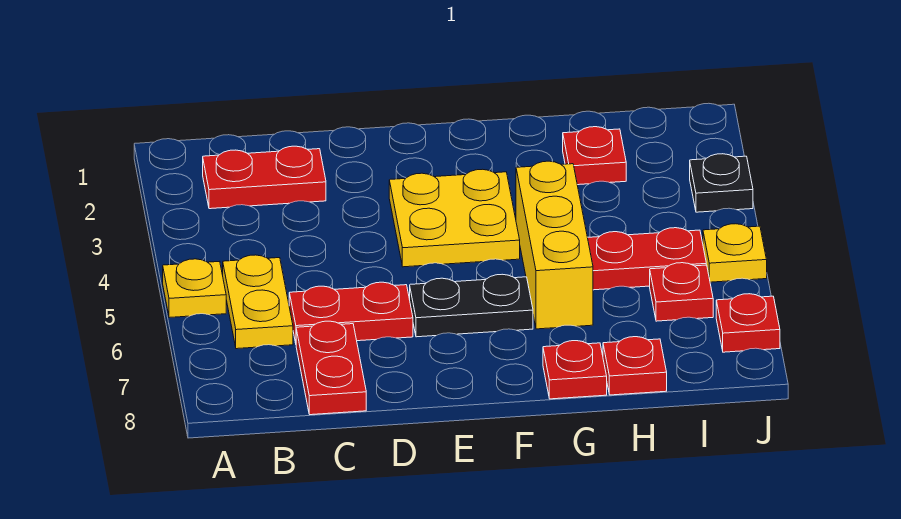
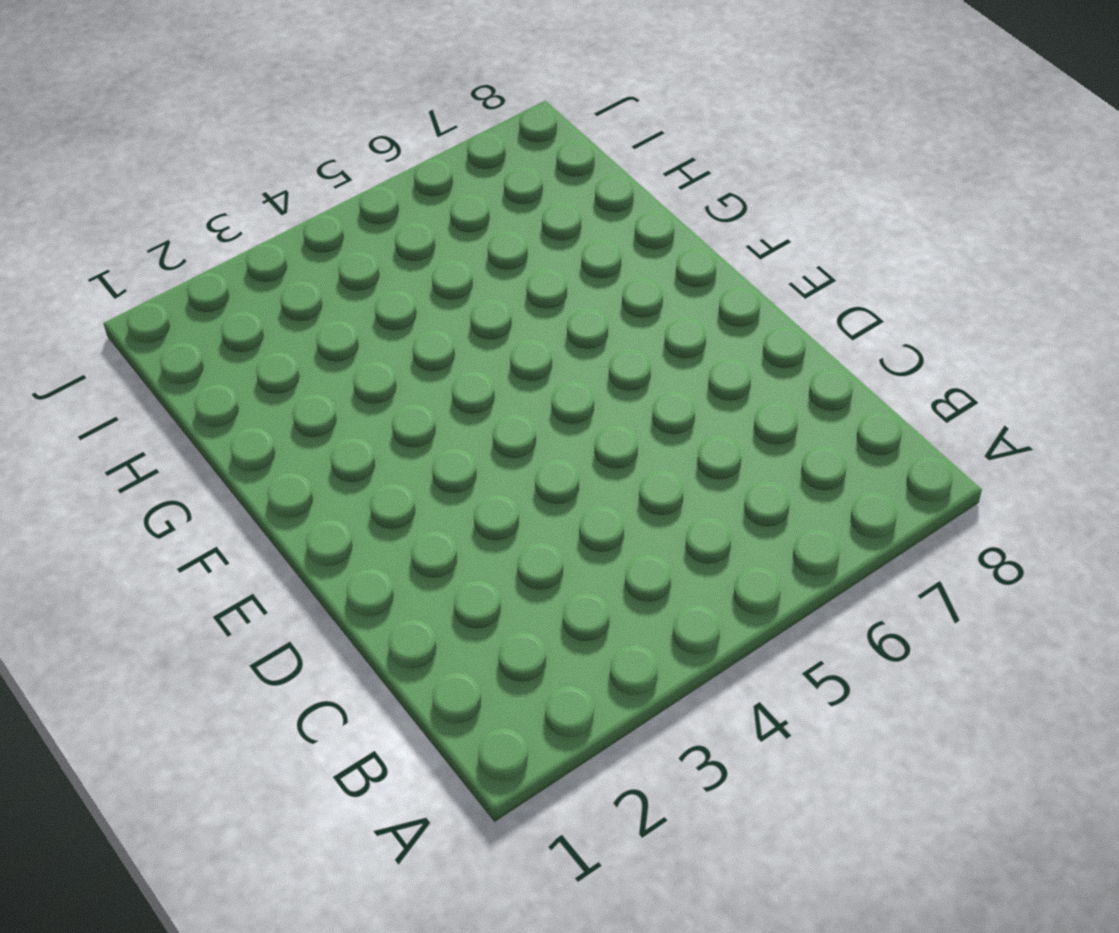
none -> yellow plate A5 level 1
none -> red plate B2:C2 level 1
none -> yellow plate B5:B6 level 1

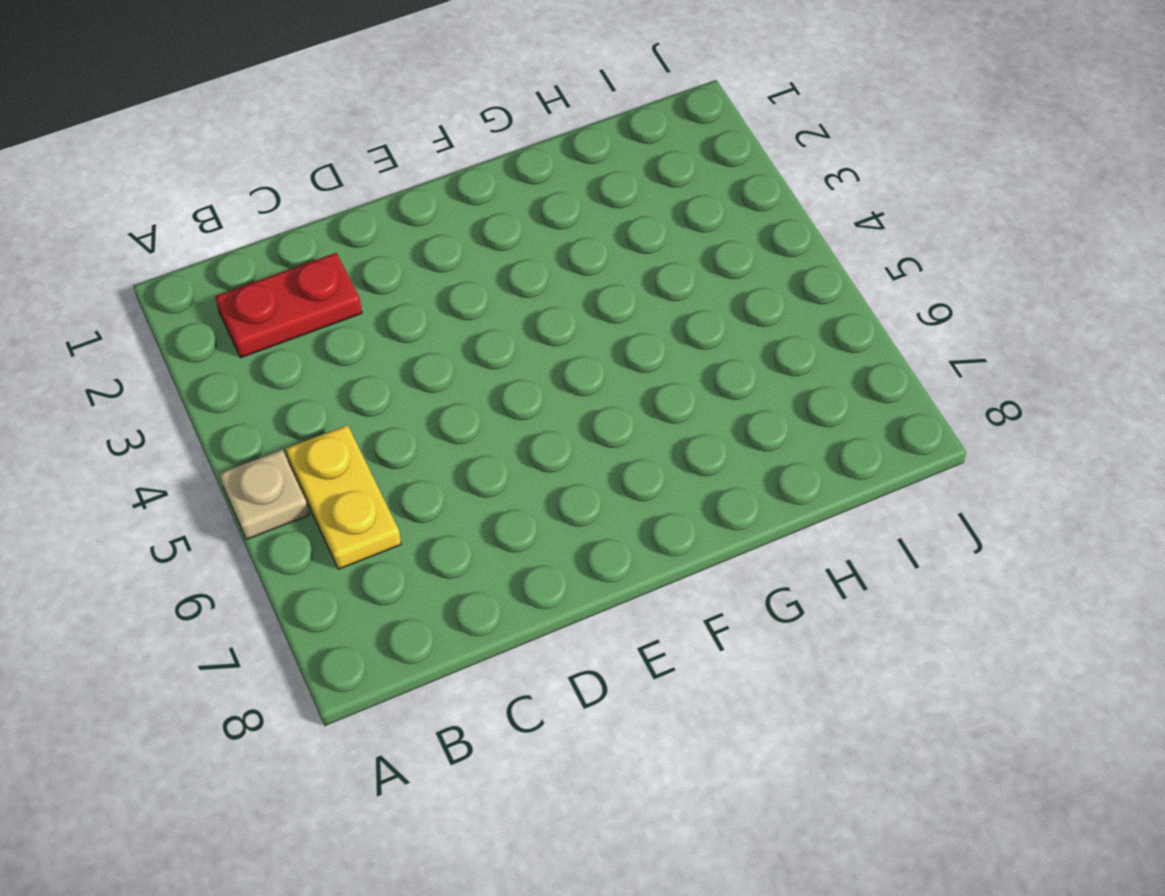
tan plate A5 level 1 -> yellow plate A5 level 1
none -> red plate C6:D6 level 1
none -> red plate C7:C8 level 1
none -> yellow plate E3:F4 level 1

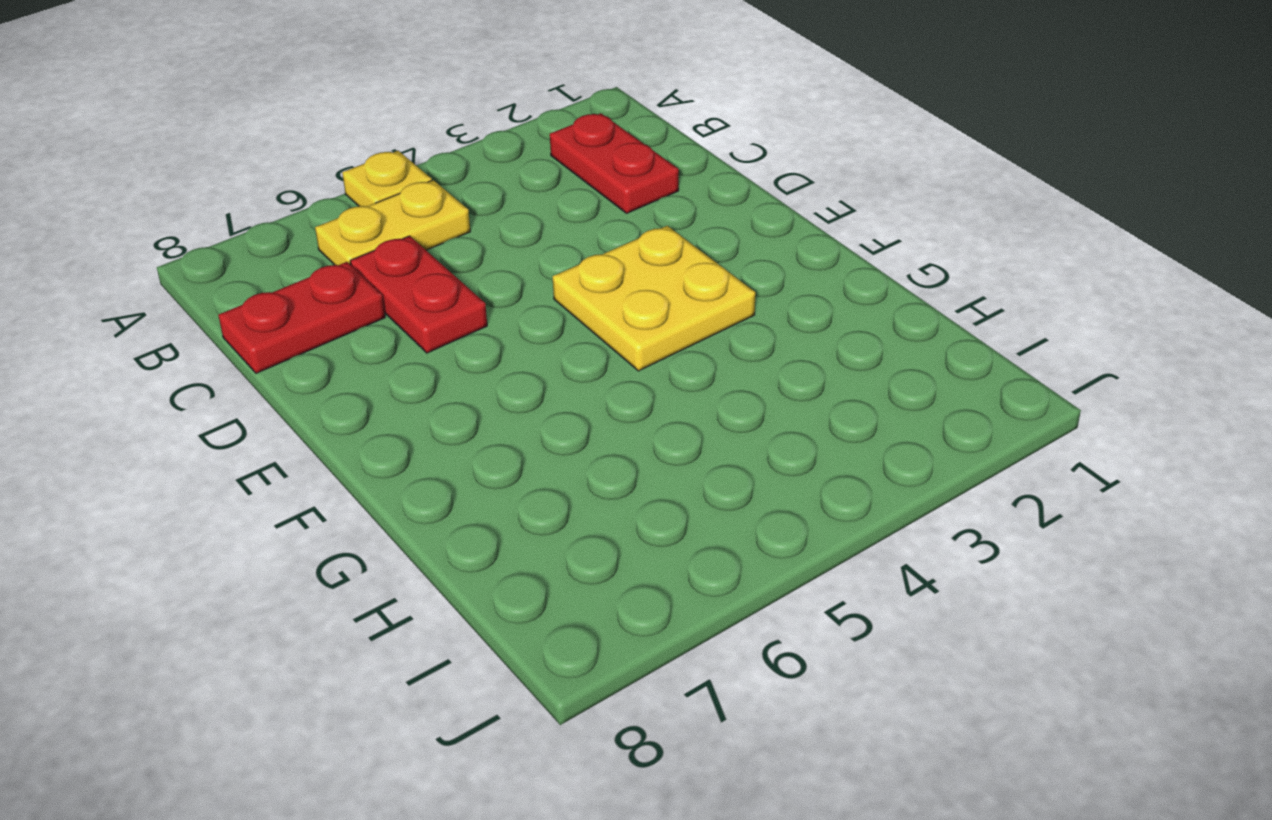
none -> black plate E6:F6 level 1
none -> yellow brick G4:G6 level 1
none -> red plate G8 level 1

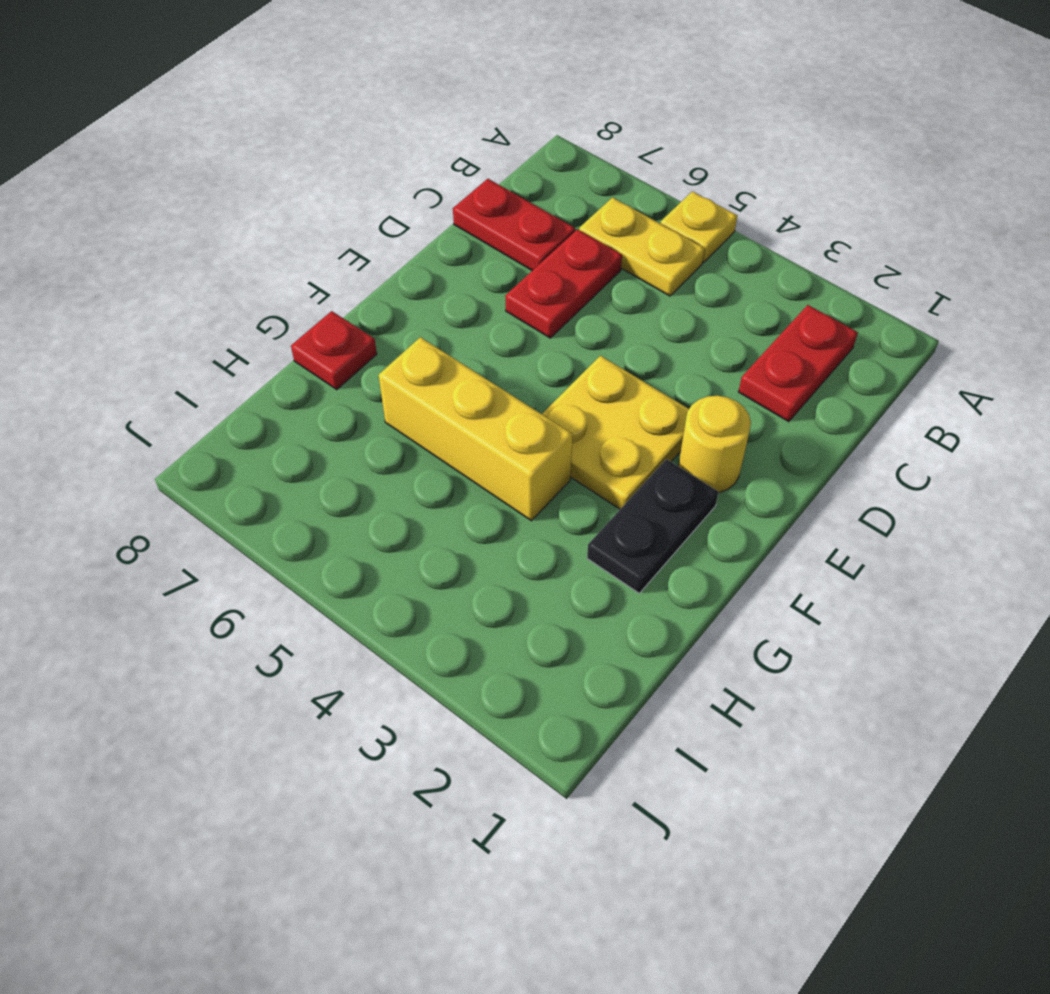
yellow round brick E2 level 1 -> none
black plate F2:G2 level 1 -> black plate E6:F6 level 1
none -> red plate H2 level 1
none -> red plate H5:I5 level 1
none -> red plate H8 level 1

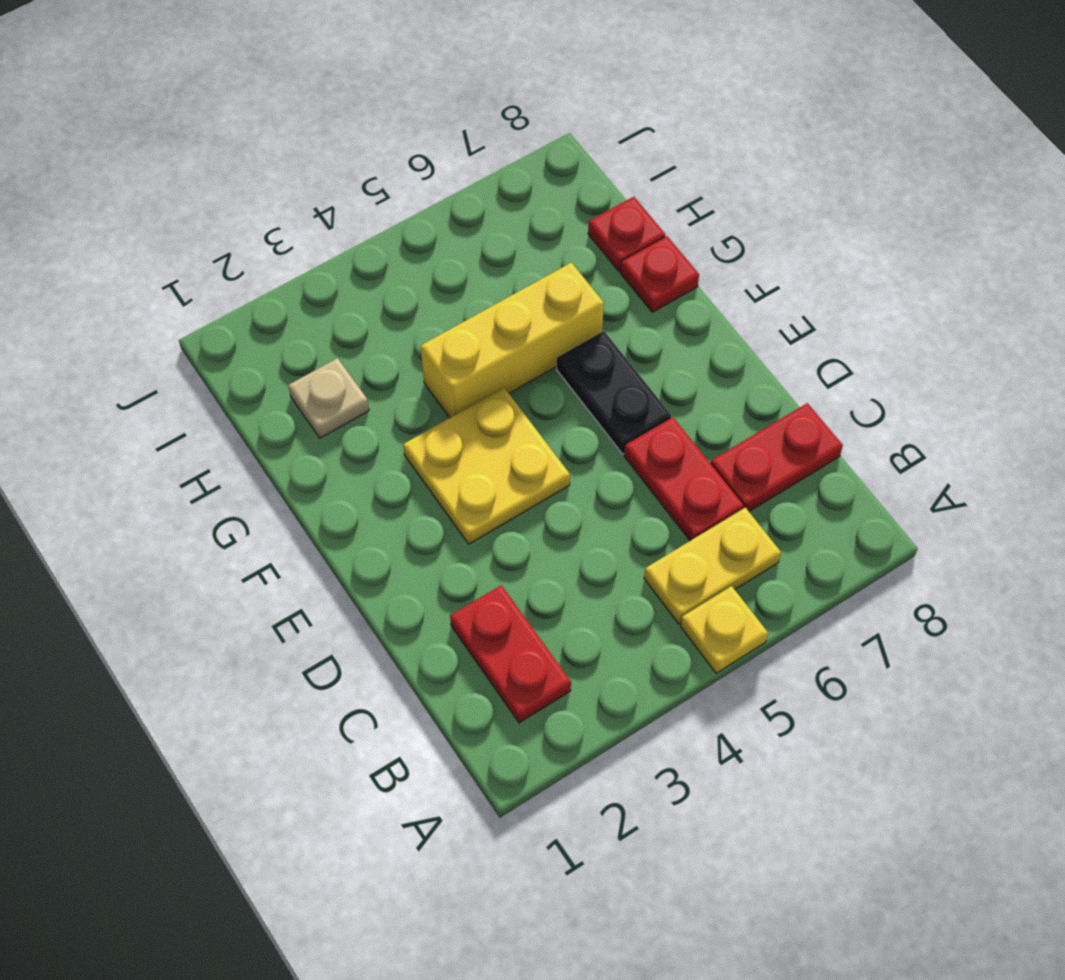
tan plate H2 level 1 -> red plate H2 level 1
none -> red plate H5:I5 level 1
none -> red plate I6 level 1
none -> black plate J3 level 1

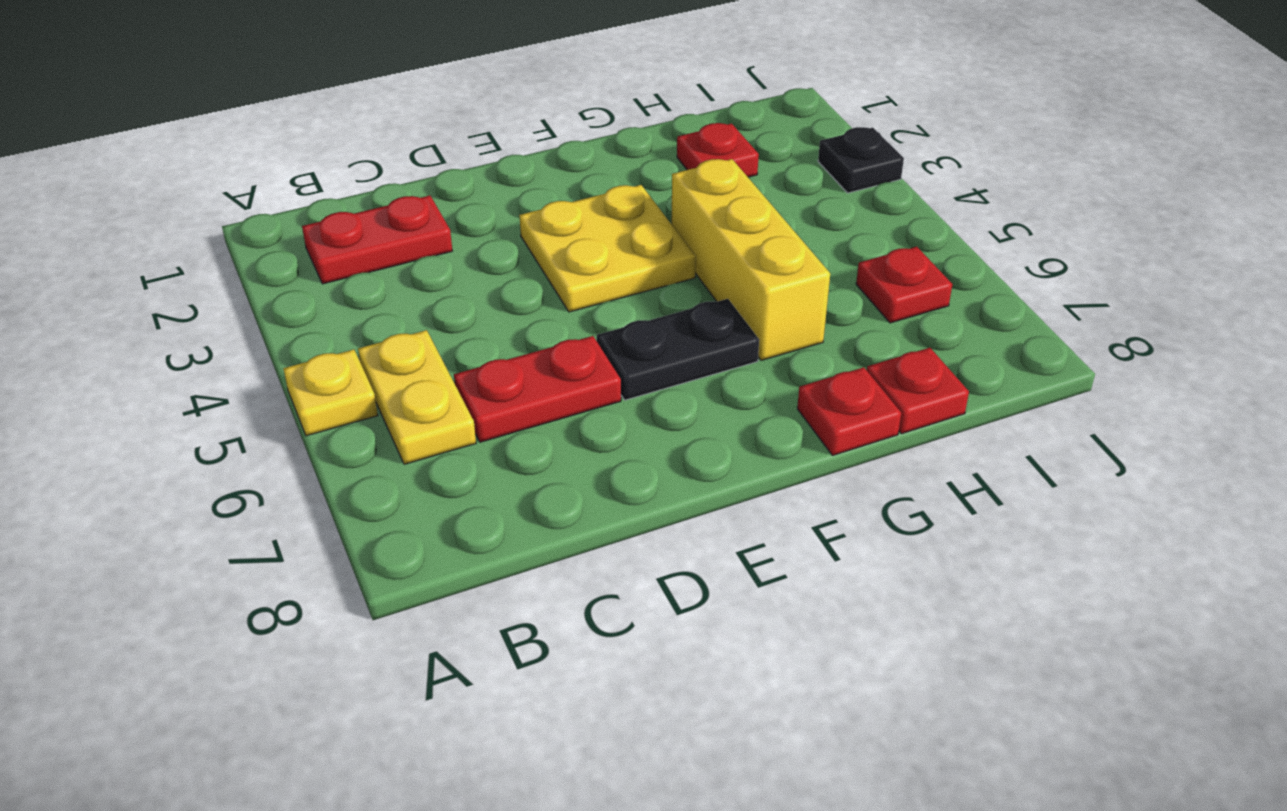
none -> red plate C7:C8 level 1
none -> red plate H5:I5 level 1
none -> yellow plate J5 level 1

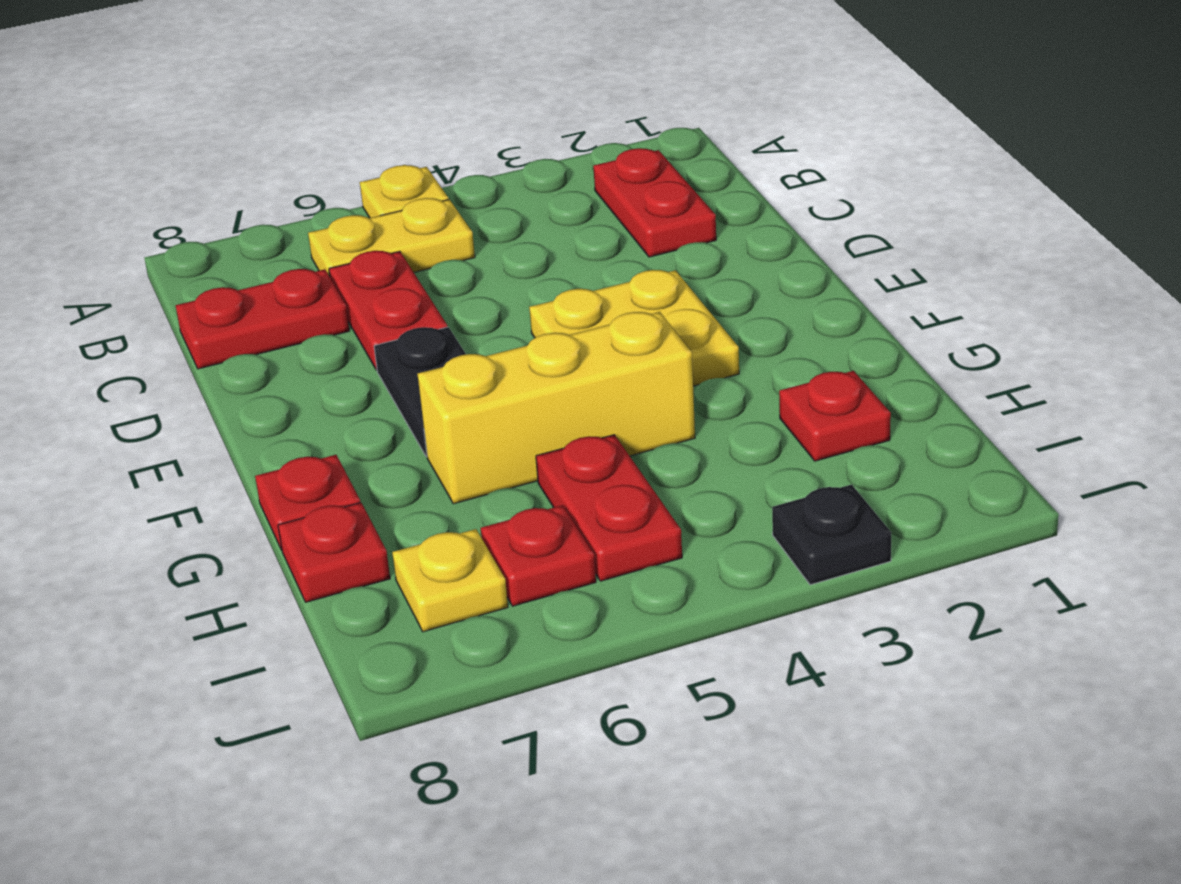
yellow plate I7 level 1 -> yellow plate J5 level 1
none -> red plate J7 level 1

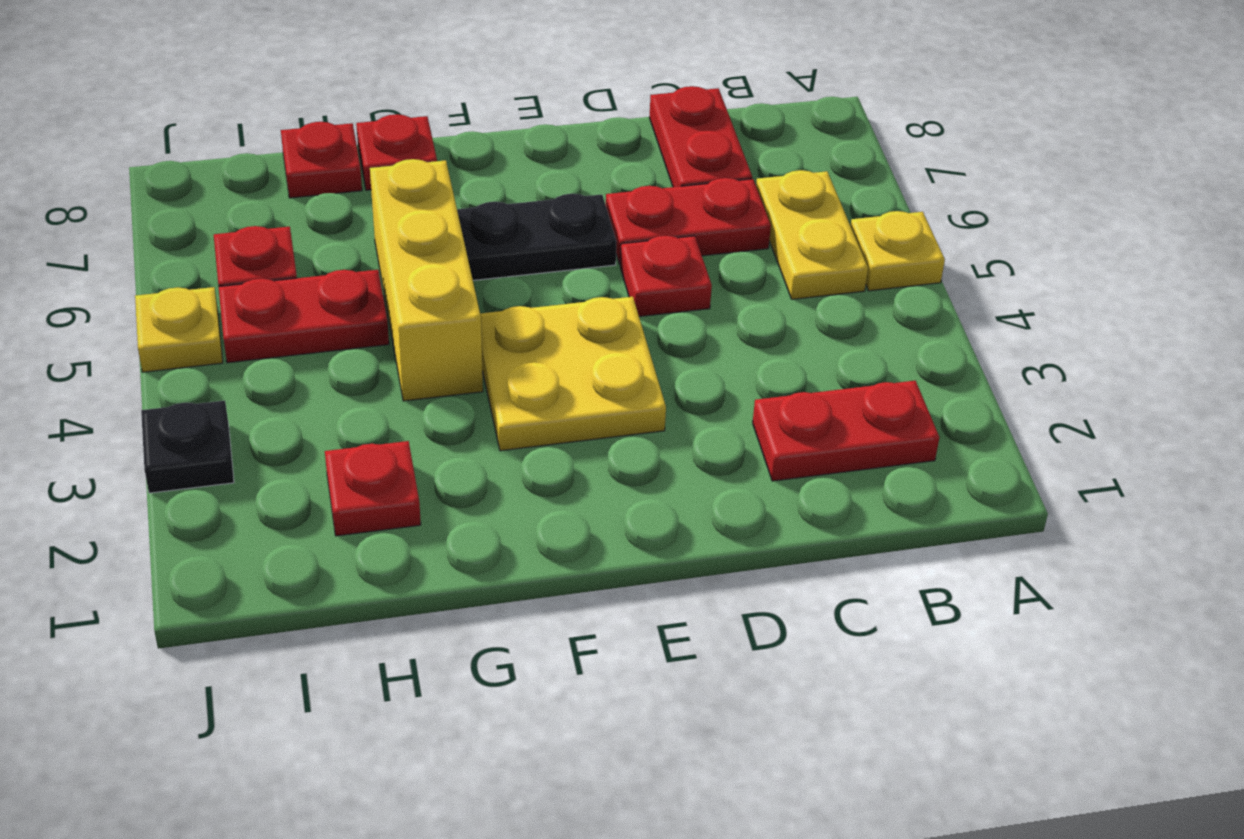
red plate D5 level 1 -> red plate J7 level 1

